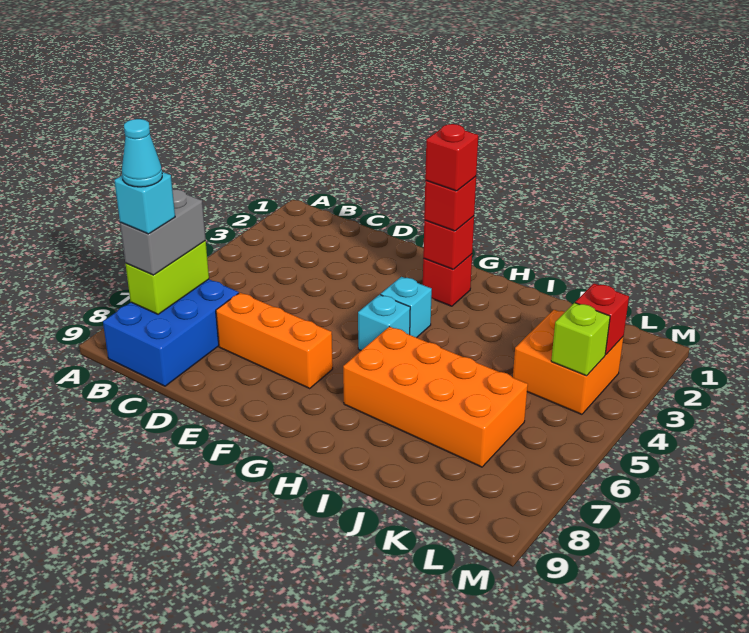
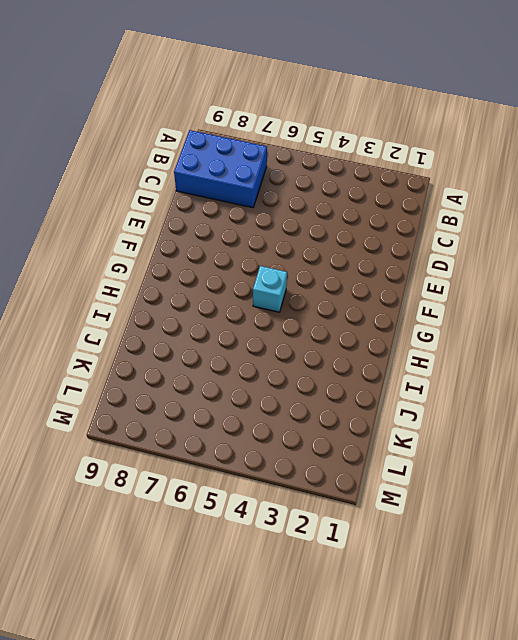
none -> orange brick D7:F7 level 1
none -> red brick G2 level 1
none -> cyan brick G4 level 1

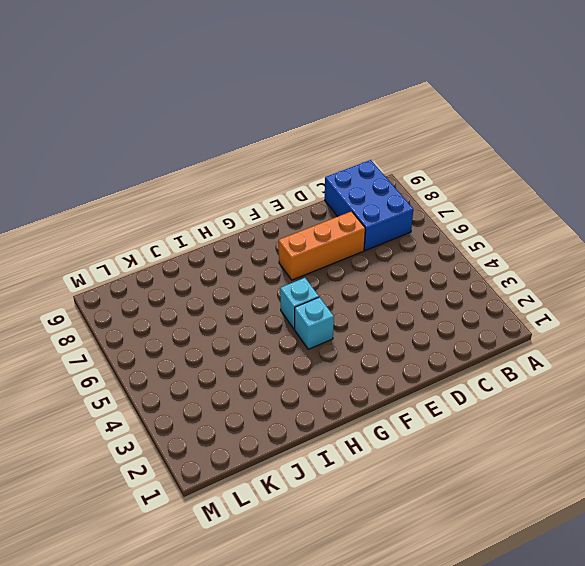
none -> red brick G2 level 1
none -> orange brick H6:K7 level 1
none -> orange brick K3:L4 level 1

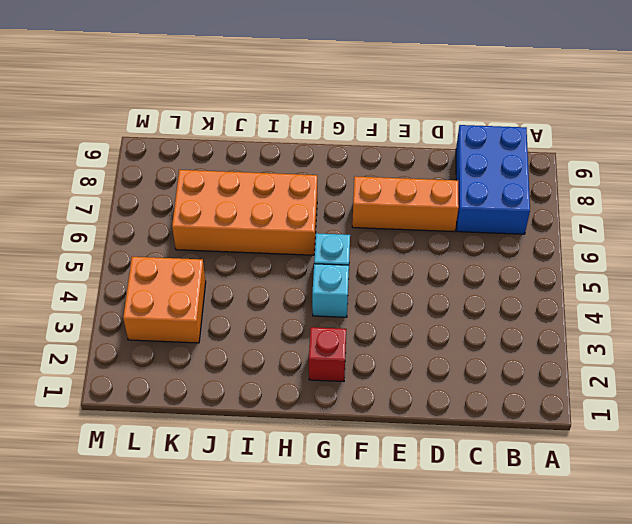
none -> lime brick B7:B8 level 2
none -> red brick G2 level 2
none -> red brick L3 level 2

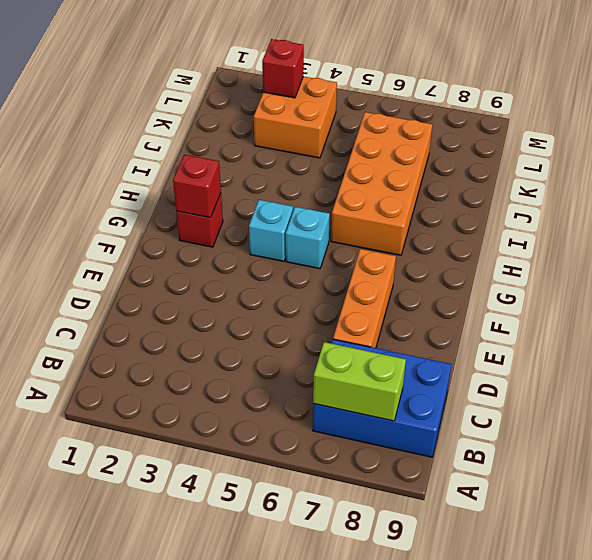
none -> lime brick L4 level 2
none -> grey brick B7:B8 level 3
none -> red brick G2 level 3

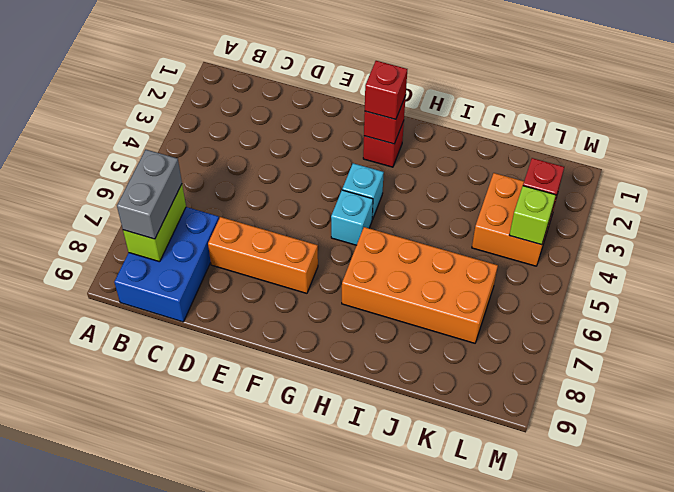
none -> cyan brick B8 level 4
none -> red brick G2 level 4
none -> cyan cone B8 level 5

